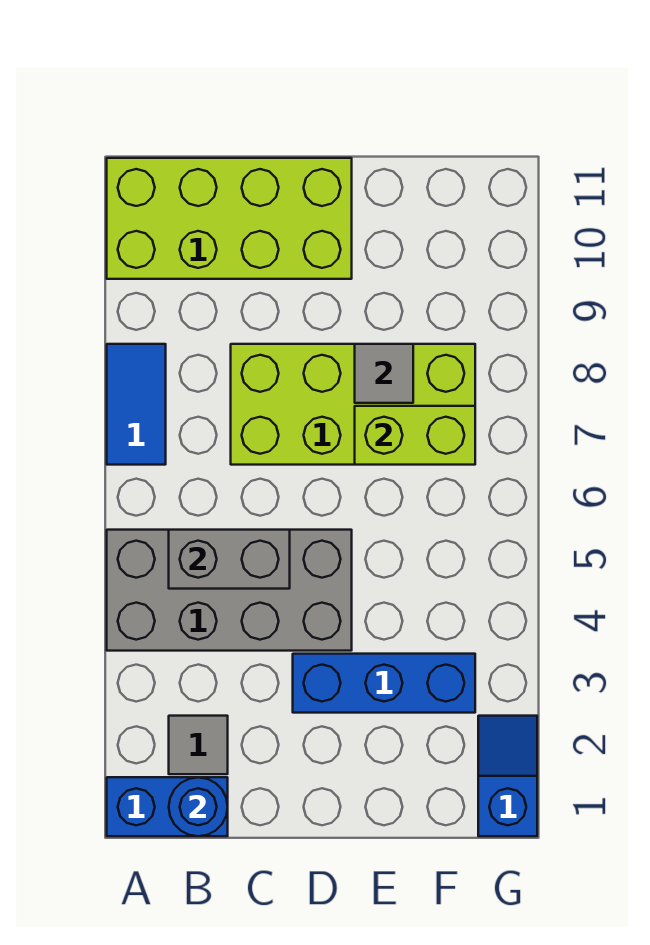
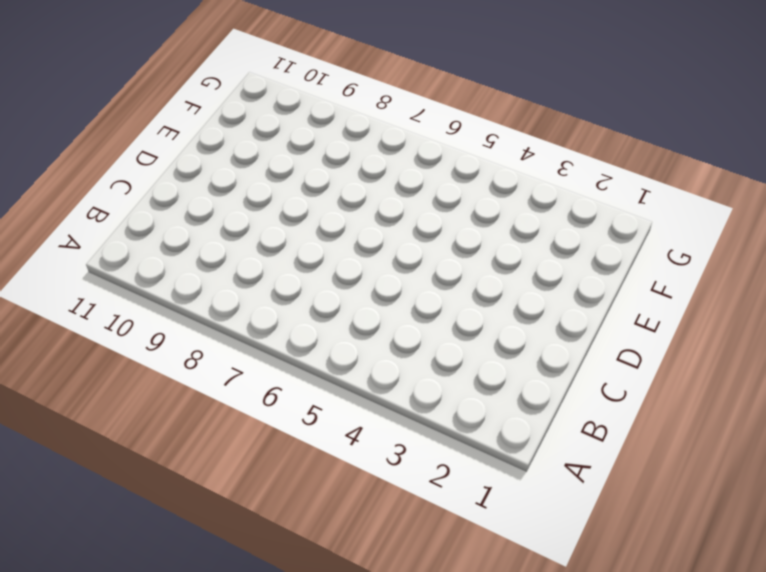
none -> blue brick A1:B1 level 1
none -> grey brick A4:D5 level 1
none -> blue tile A7:A8 level 1

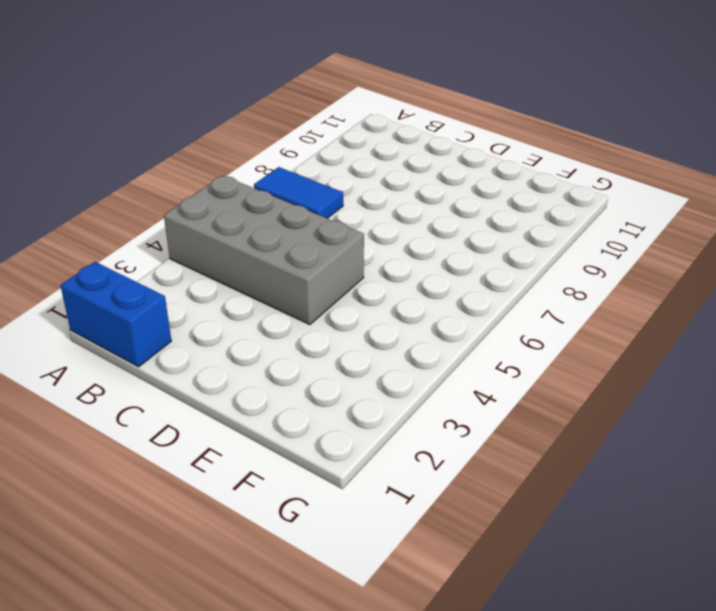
blue tile A7:B7 level 1 -> blue tile A7:A8 level 1
none -> lime brick A10:D11 level 1
none -> grey tile B2 level 1
none -> lime brick C7:F8 level 1

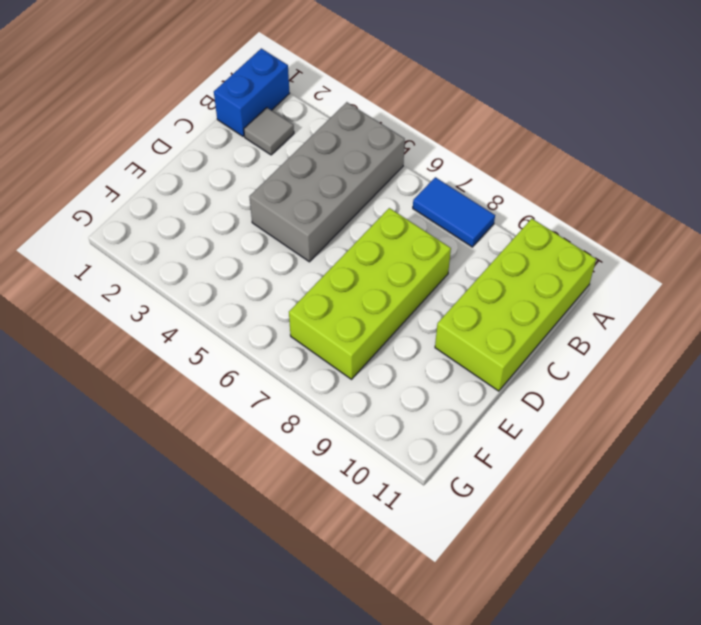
none -> blue brick D3:F3 level 1
none -> blue slope G1:G2 level 1 top 1
none -> blue round brick B1 level 2

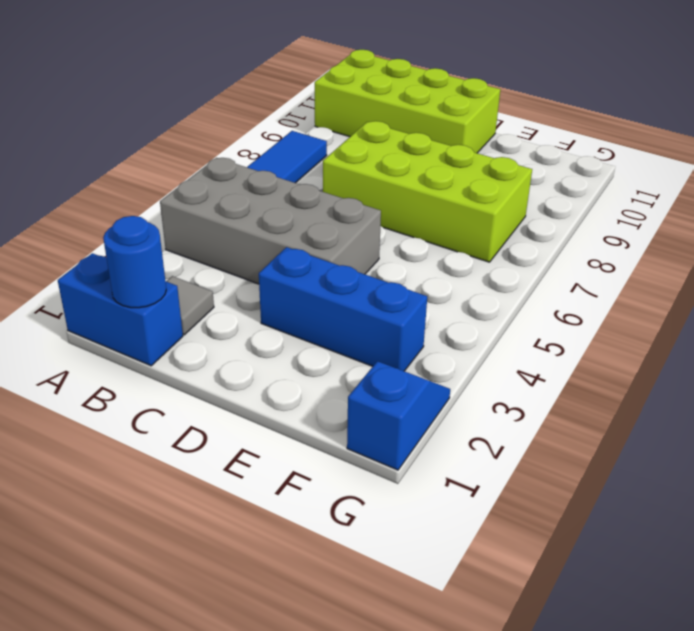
none -> grey brick B5:C5 level 2
none -> lime brick E7:F7 level 2
none -> grey tile E8 level 2

